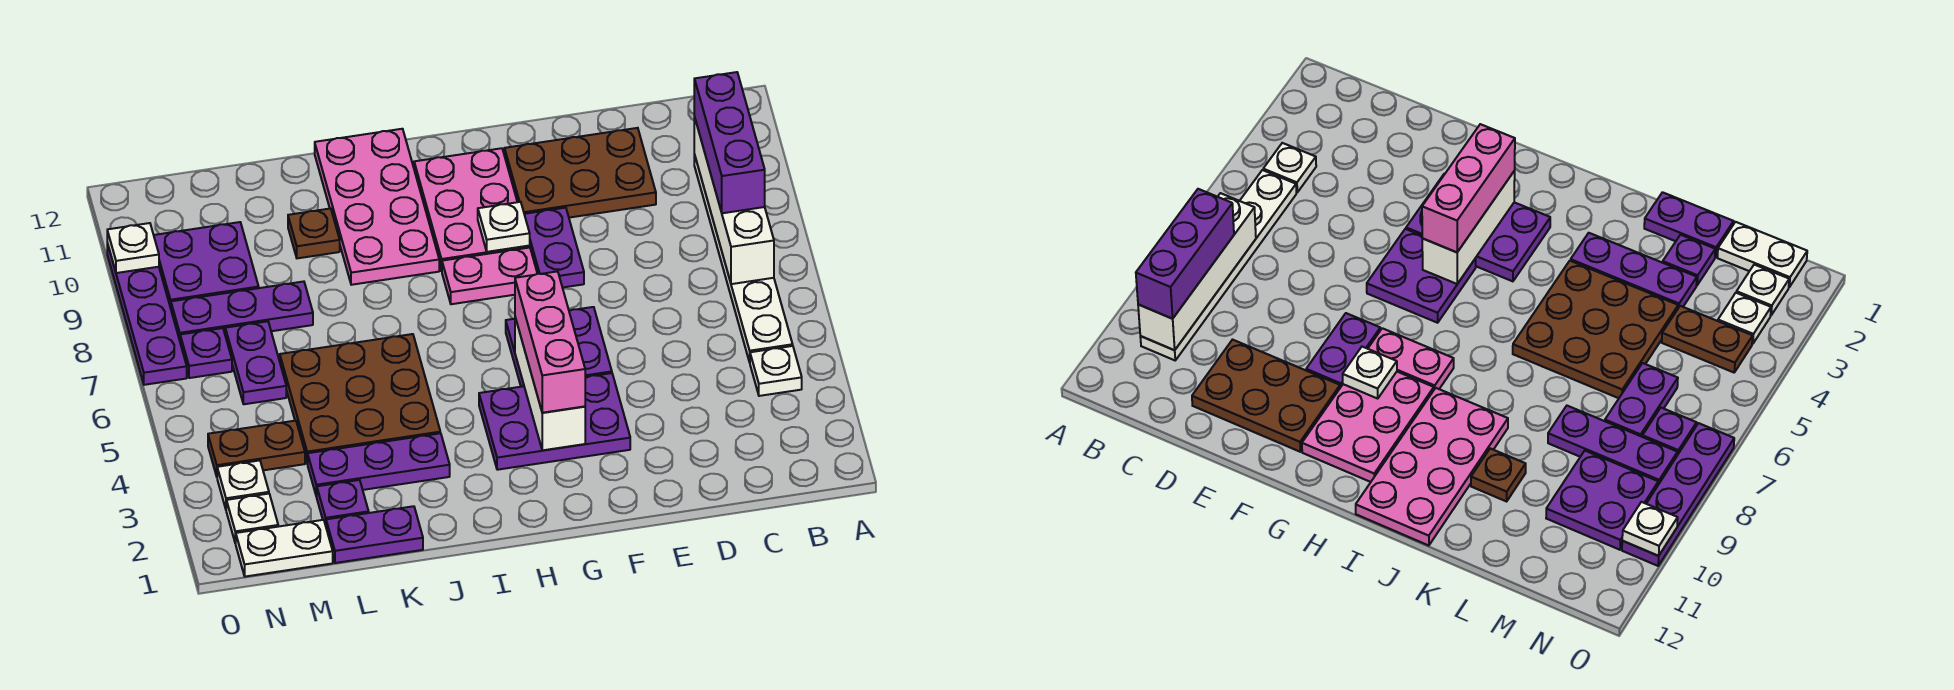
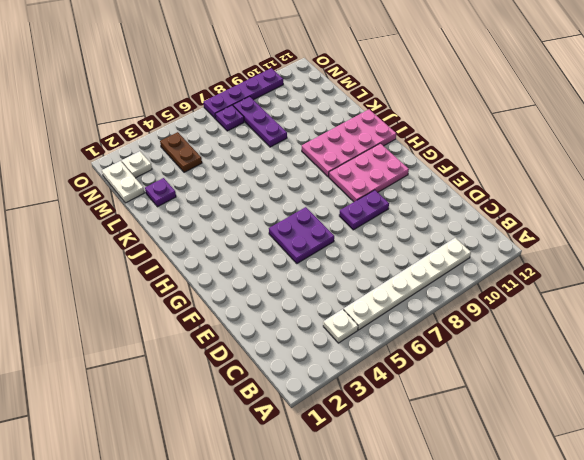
none -> brown plate D10:F11 level 1
none -> purple plate F3:H4 level 1
none -> pink plate G8:H8 level 1

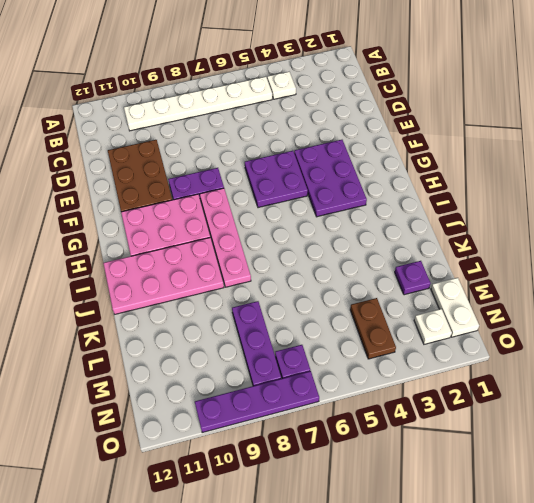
pink plate G8:J8 level 1 -> pink plate G8:H8 level 1
none -> purple plate J3:L3 level 1
none -> brown plate J4:L6 level 1
none -> purple plate K1:L1 level 1

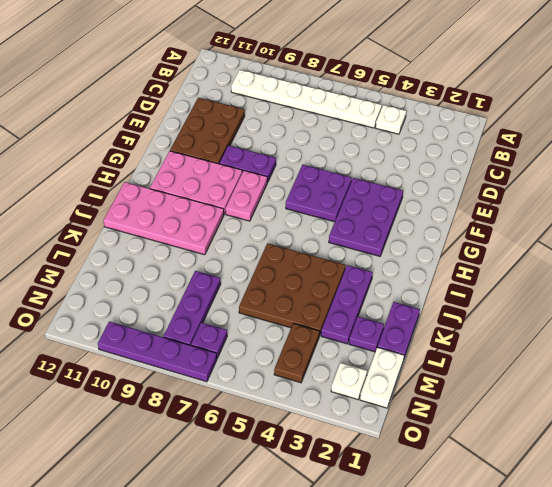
none -> brown plate K10 level 1
none -> purple plate M6:M7 level 1
none -> purple plate M9:N10 level 1

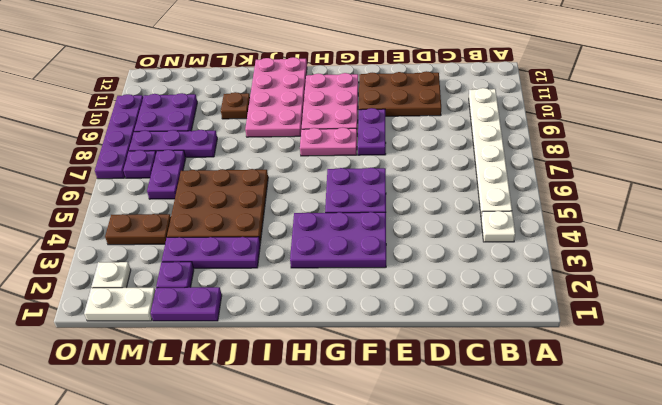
none -> white plate N3 level 1
none -> white brick B7:B10 level 2
none -> white brick G3:G5 level 2

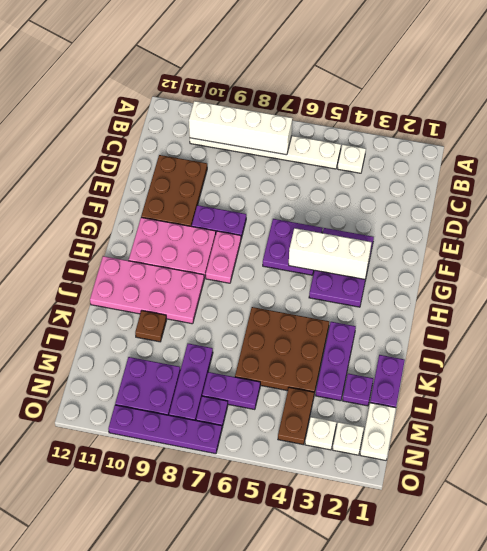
none -> white plate G9 level 2
none -> white plate O10 level 2
none -> purple brick B8:B10 level 3

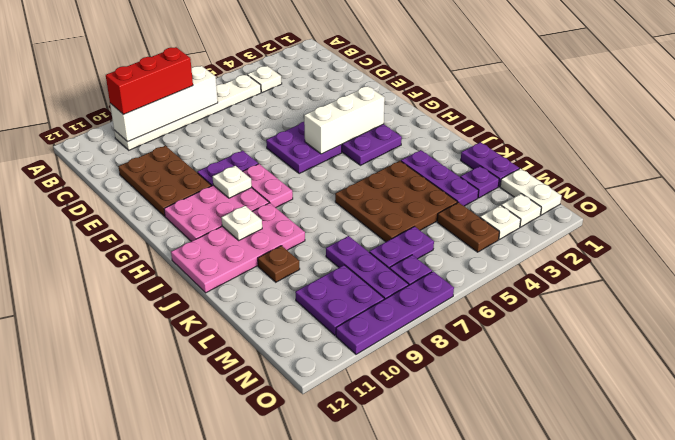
red brick B8:B10 level 3 -> purple brick B8:B10 level 3
white plate I10 level 2 -> white plate O10 level 2
none -> pink brick G3:G5 level 3

